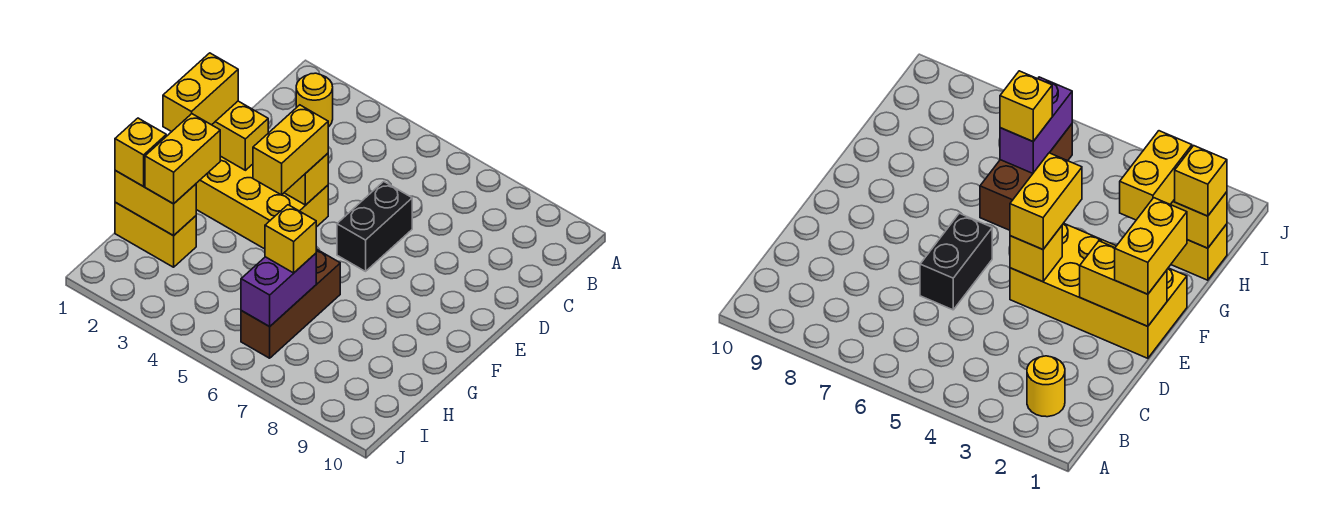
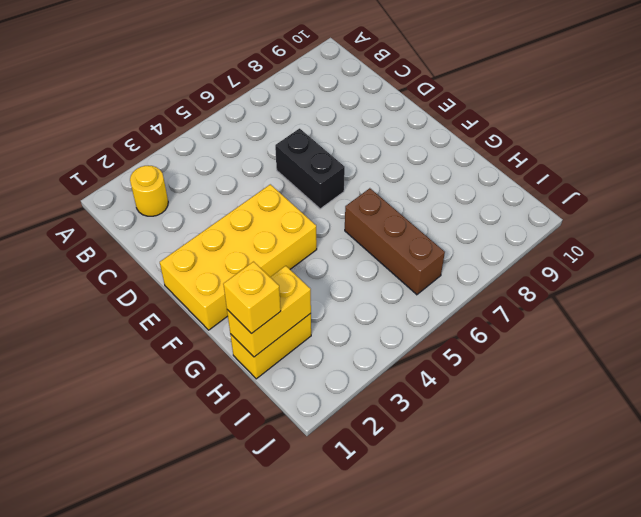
none -> yellow brick E1:E2 level 2
none -> yellow brick E4 level 2
none -> purple brick H6:I6 level 2

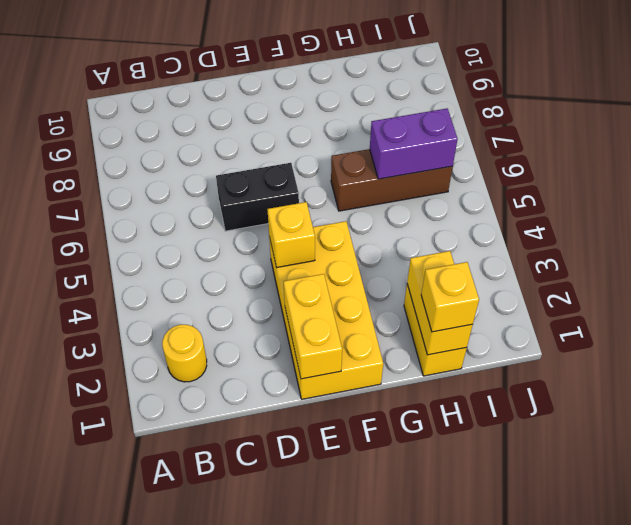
none -> yellow brick E1:F1 level 3
none -> yellow brick E4:F4 level 3
none -> yellow brick G2:H2 level 3

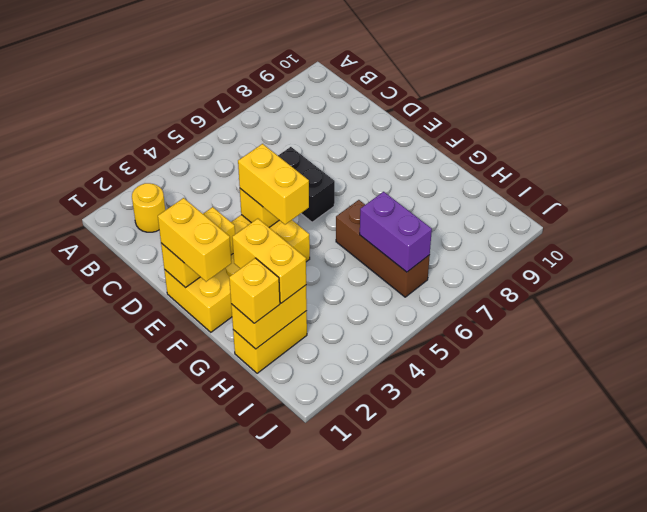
none -> yellow brick H6 level 3

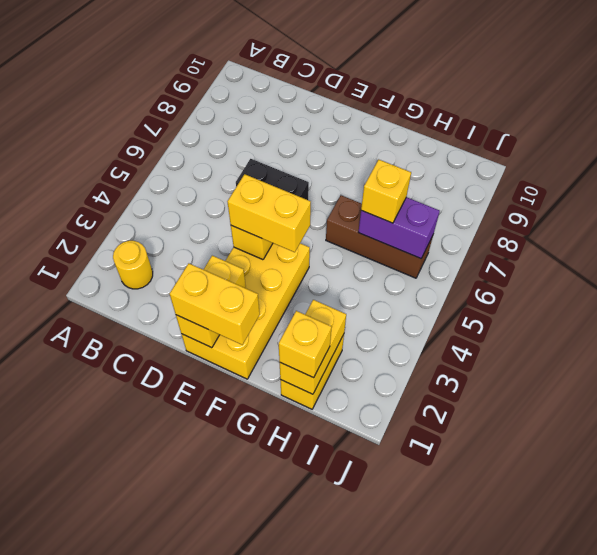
none -> yellow brick G2:H2 level 3

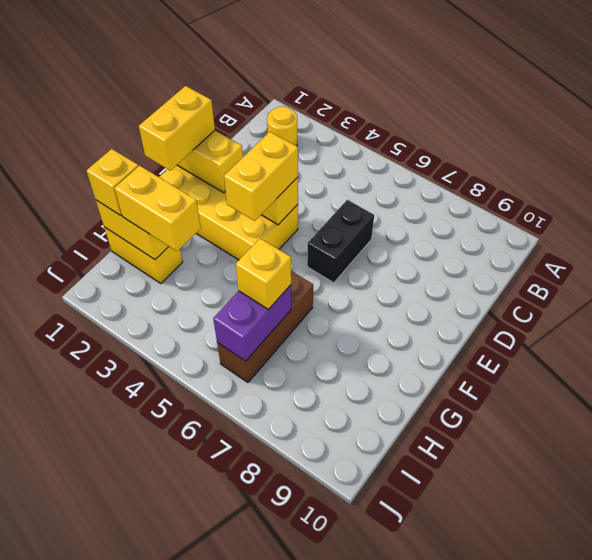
yellow brick H2:H3 level 3 -> yellow brick G2:H2 level 3

